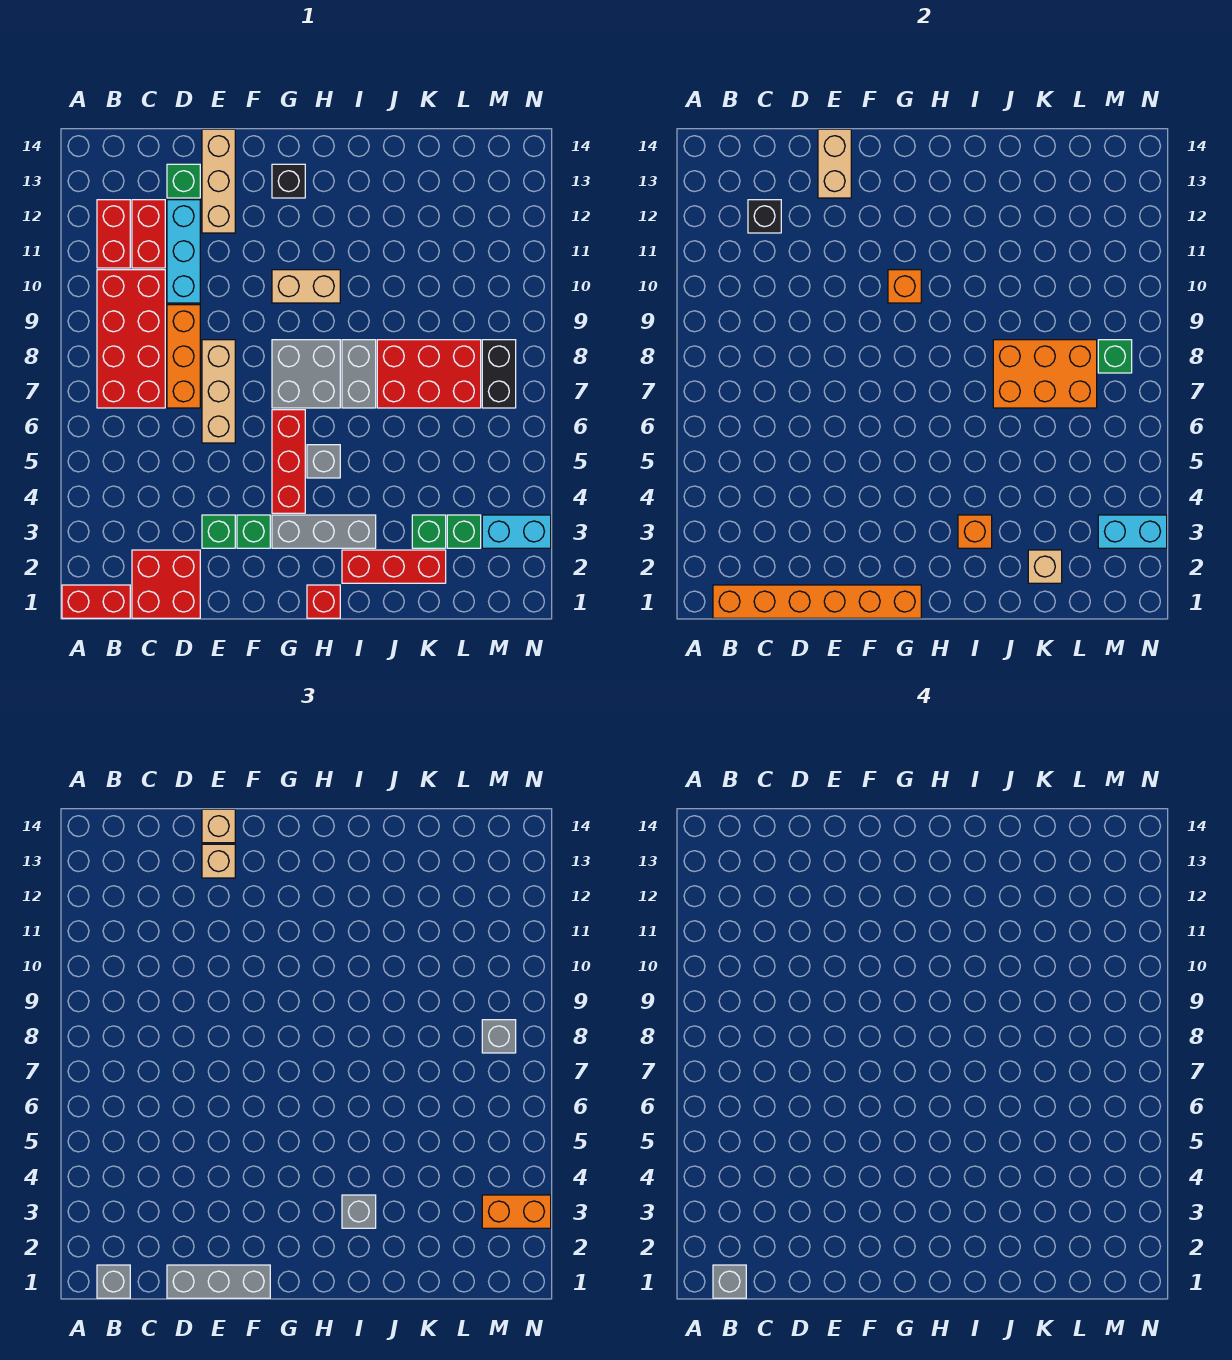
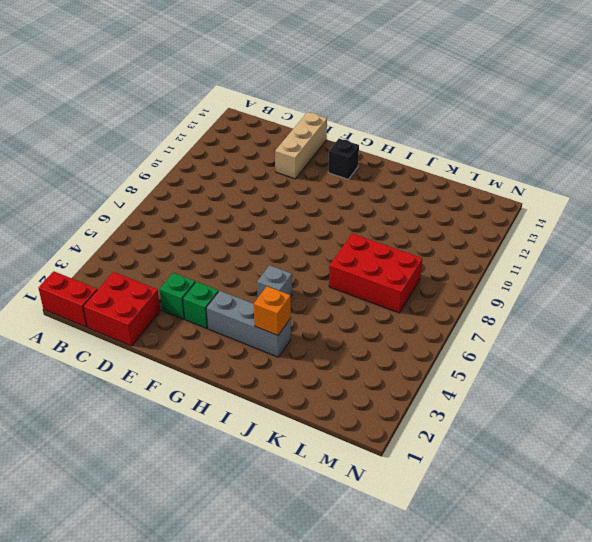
none -> red brick B7:C10 level 1
none -> red brick B11:B12 level 1
none -> red brick C11:C12 level 1
none -> orange brick D7:D9 level 1

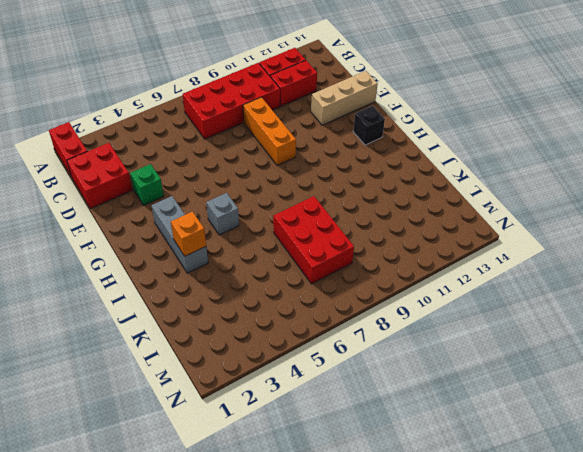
orange brick D9:F9 level 1 -> orange brick D7:D9 level 1
none -> cyan brick D10:D12 level 1
none -> green brick D13 level 1
none -> tan brick E6:E8 level 1
none -> green brick F3 level 1

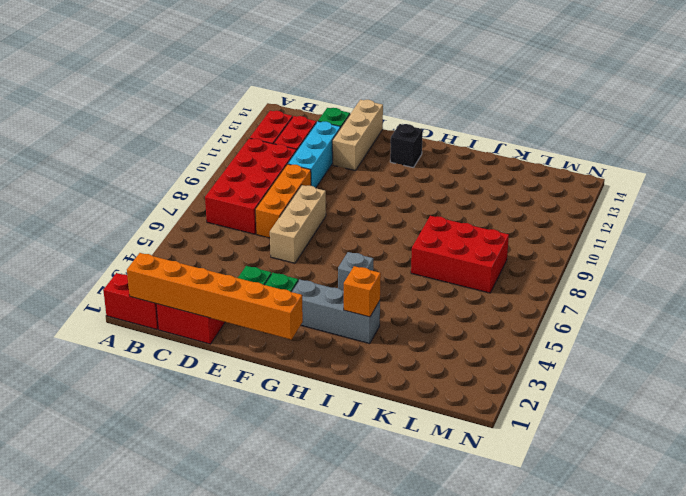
none -> red brick G4:G6 level 1
none -> grey brick G7:H8 level 1
none -> tan brick G10:H10 level 1
none -> red brick H1 level 1

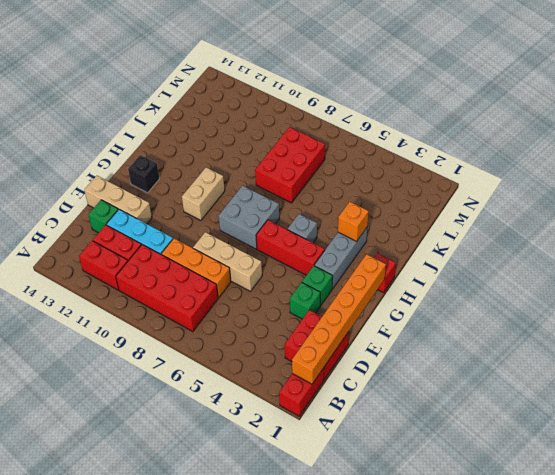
none -> red brick I2:K2 level 1
none -> grey brick I7:I8 level 1
none -> green brick K3 level 1
none -> green brick L3 level 1

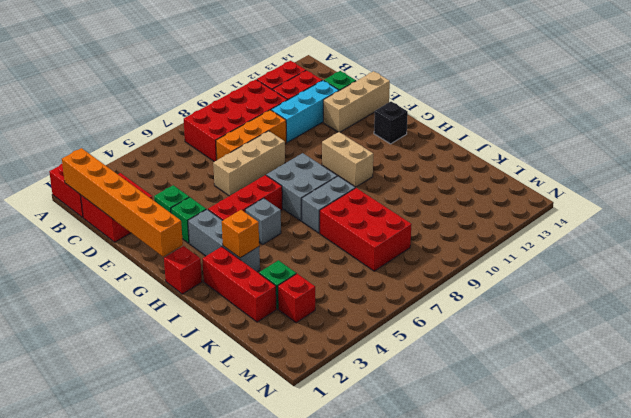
red brick L3 level 1 -> green brick L3 level 1
none -> cyan brick M3:N3 level 1
none -> black brick M7:M8 level 1
none -> black brick C12 level 2
none -> tan brick E13:E14 level 2

